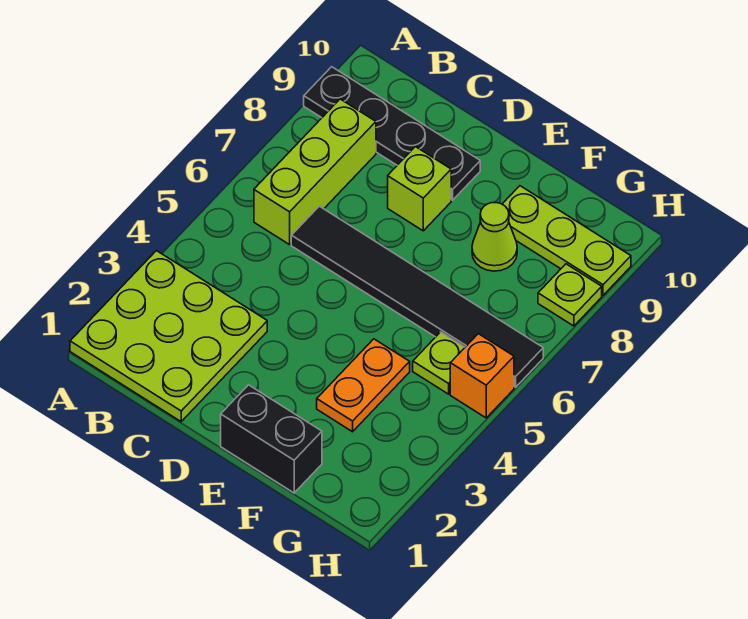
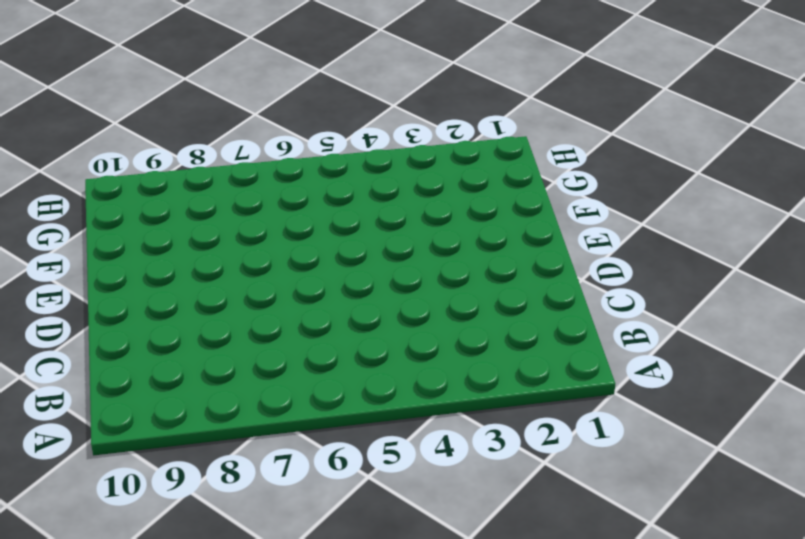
none -> lime plate A1:C3 level 1
none -> black plate A9:D9 level 1
none -> lime brick B6:B8 level 1

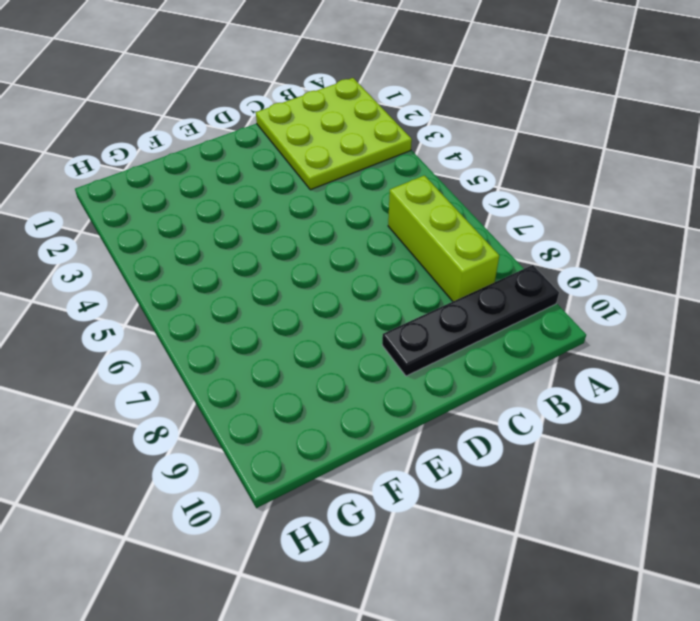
none -> black tile C6:H6 level 1
none -> lime brick D8 level 1
none -> black brick E1:F1 level 1

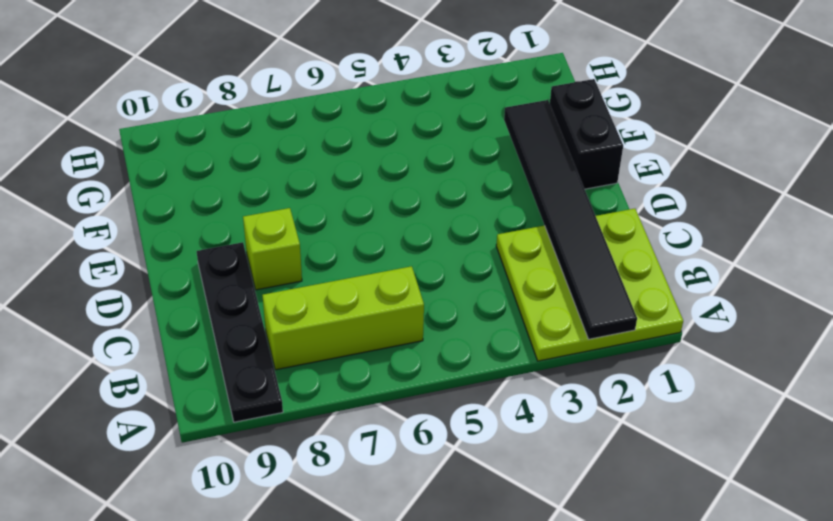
black tile A2:F2 level 2 -> black tile C6:H6 level 1
none -> orange plate F3:F4 level 1
none -> lime cone F8 level 1
none -> lime plate F9:H9 level 1

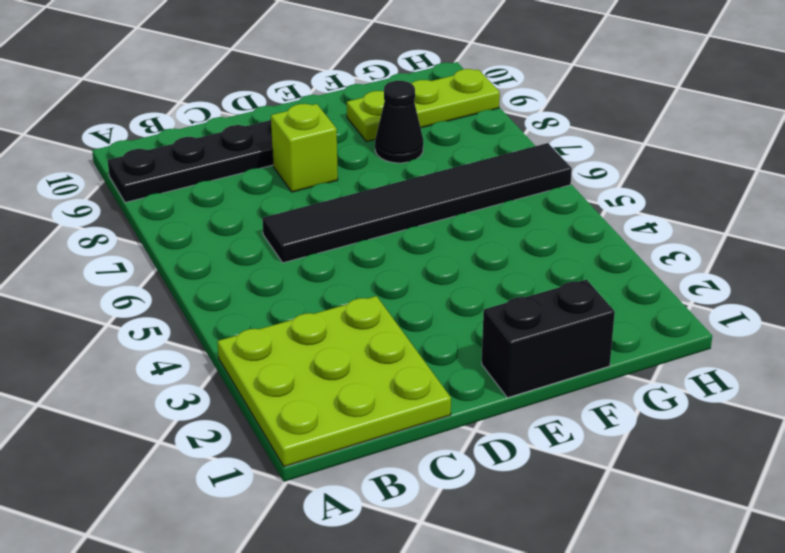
black cone F8 level 1 -> lime cone F8 level 1
none -> lime brick B6:B8 level 1
none -> orange plate F3:F4 level 1
none -> lime plate G5 level 1

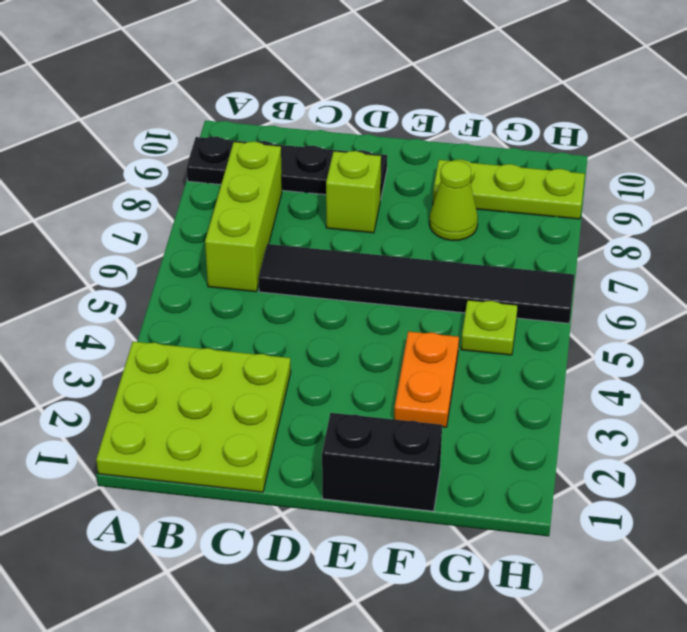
none -> orange brick H5 level 1
none -> lime plate H8 level 1

